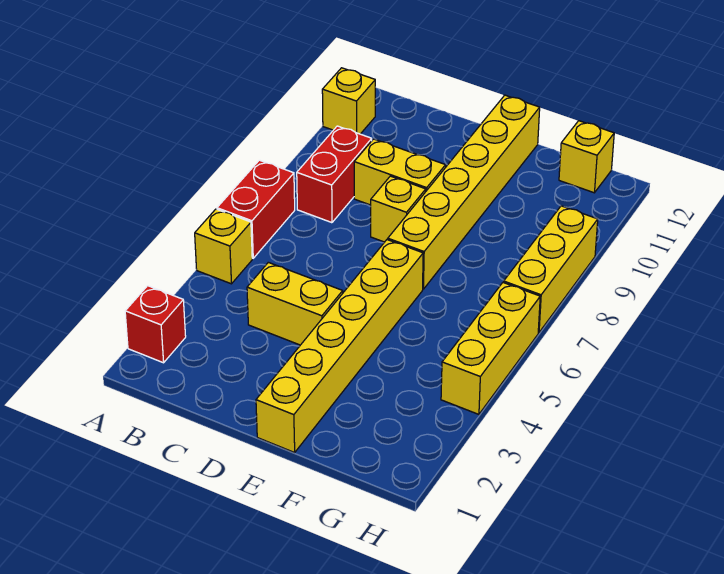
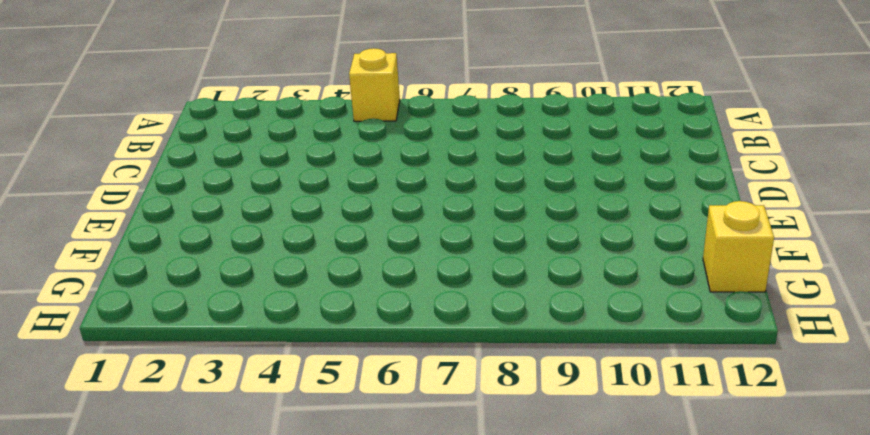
none -> red brick A2 level 1
none -> red brick A6:A7 level 1
none -> yellow brick A11 level 1

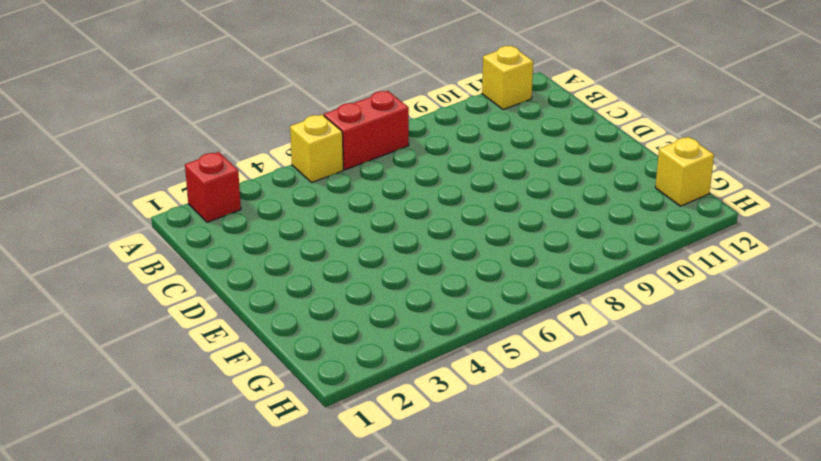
none -> red brick B8:B9 level 1
none -> yellow brick C4:D4 level 1
none -> yellow brick C9:D9 level 1

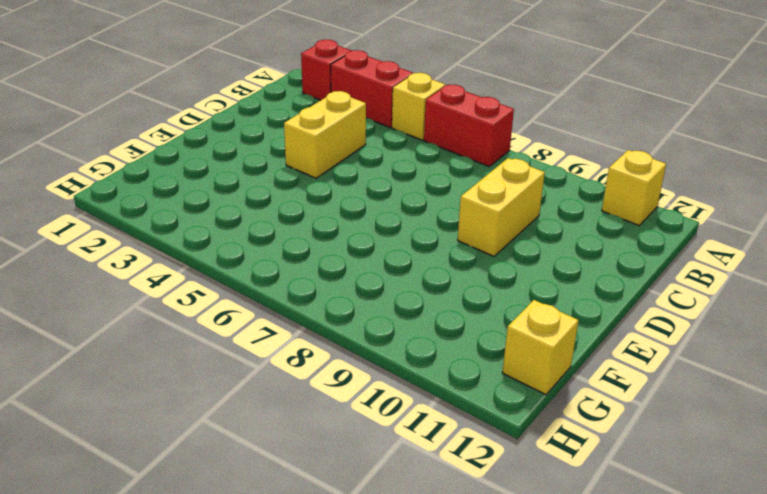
red brick A3:A4 level 1 -> red brick B8:B9 level 1
none -> yellow brick D8 level 1
none -> yellow brick E1:E6 level 1
none -> yellow brick E7:E12 level 1

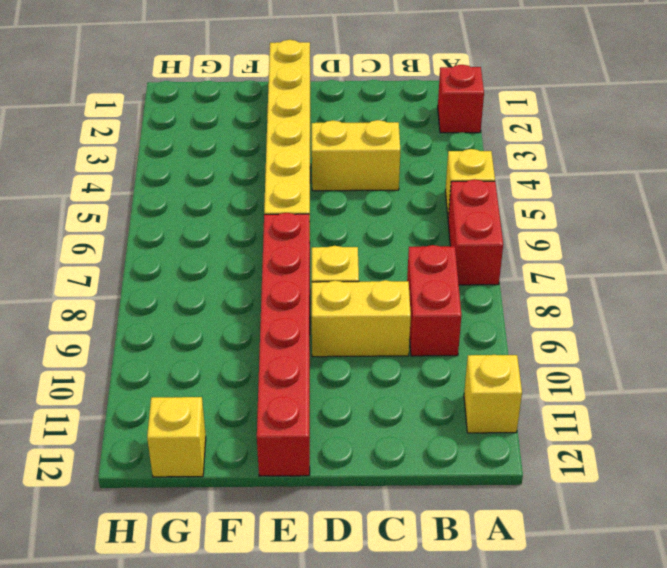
red brick E7:E12 level 1 -> yellow brick E7:E12 level 1
none -> yellow brick H4:H6 level 1
none -> yellow brick H7:H9 level 1

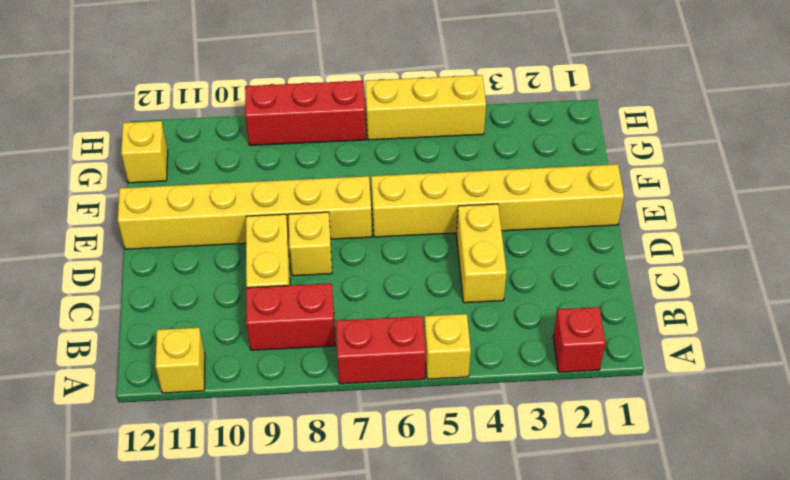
red brick H7:H9 level 1 -> yellow brick H7:H9 level 1

